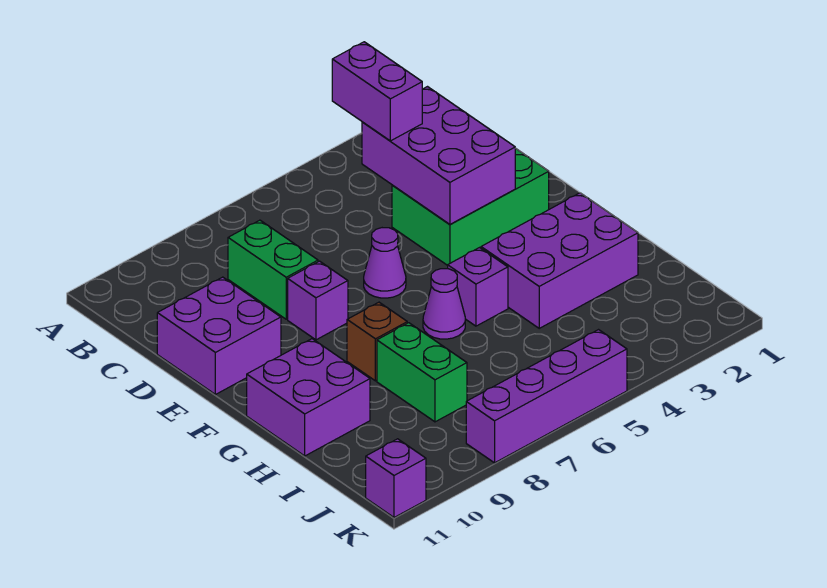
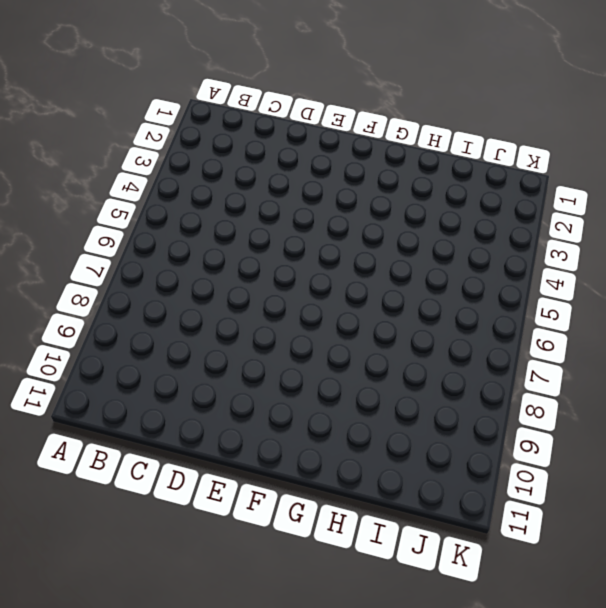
none -> green brick C8:D8 level 1
none -> green brick D2:E4 level 1
none -> purple brick D10:E11 level 1

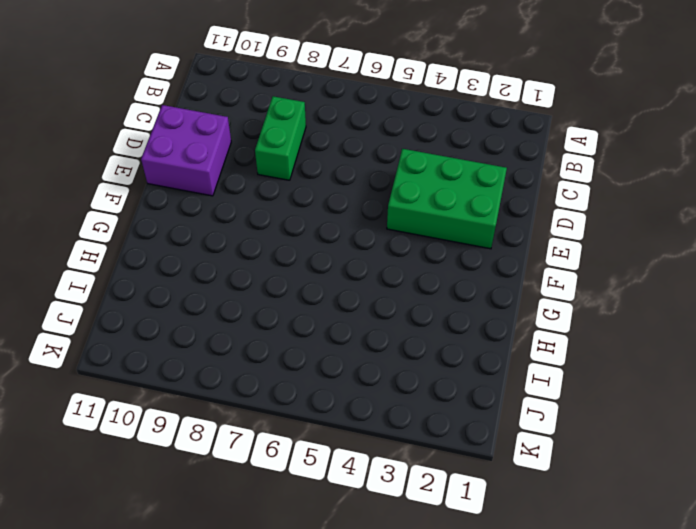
none -> purple cone E6 level 1
none -> purple brick E8 level 1
none -> purple brick G2:H4 level 1

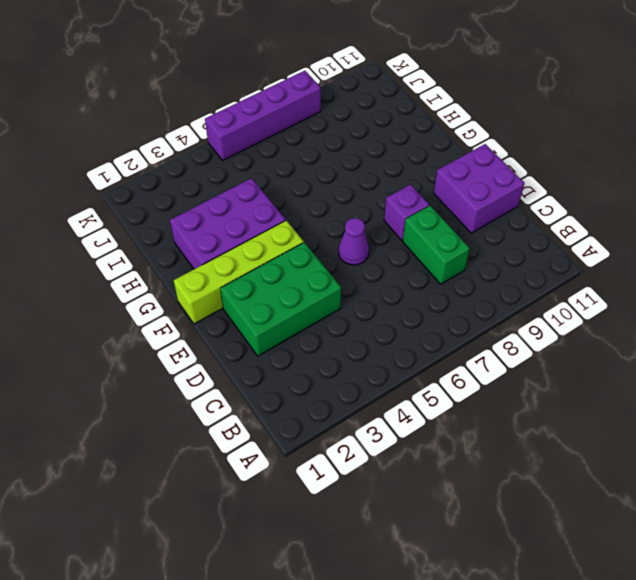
lime brick F1:F4 level 1 -> none
none -> purple brick G5 level 1
none -> purple cone G6 level 1
none -> brown brick G8 level 1

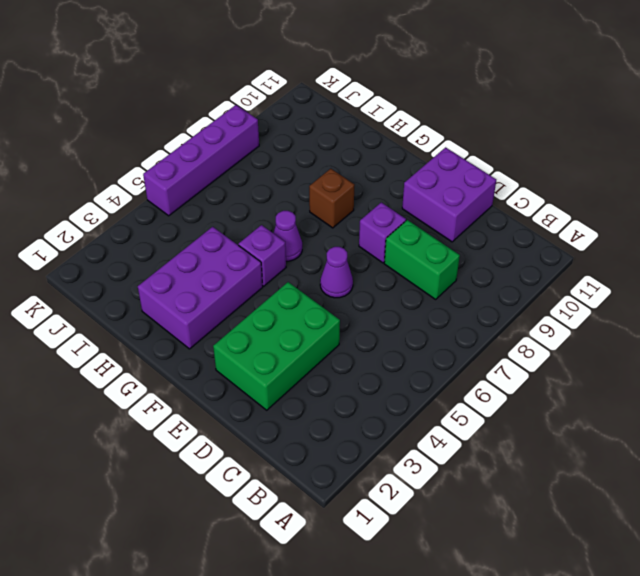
none -> purple brick G10:H11 level 1
none -> green brick H8:I8 level 1
none -> purple brick K11 level 1

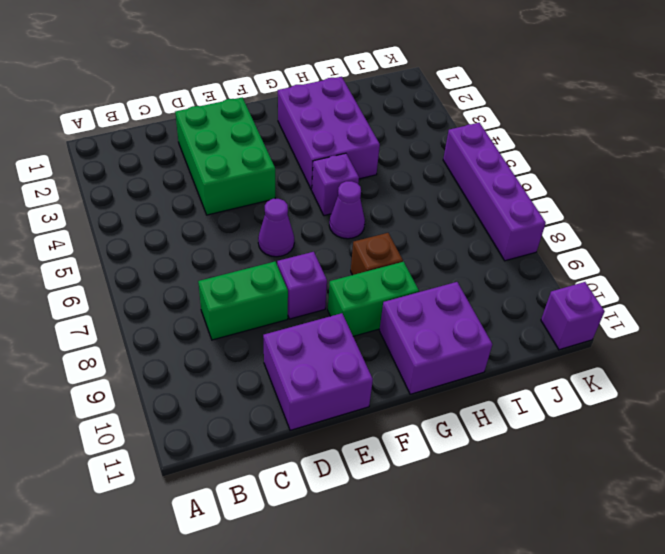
green brick F9:G9 level 1 -> green brick H8:I8 level 1
none -> purple brick C3:E4 level 2
none -> purple brick B4:C4 level 3

